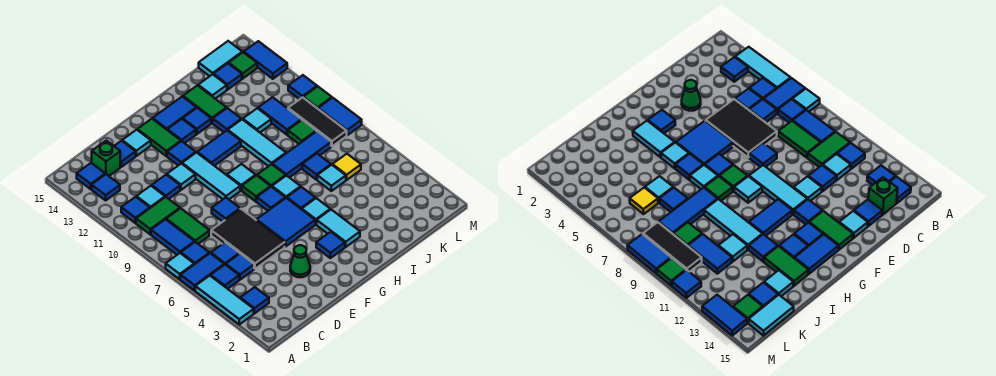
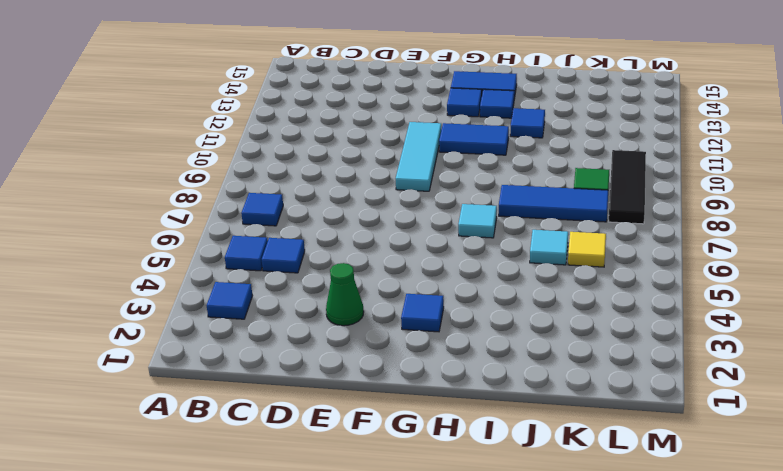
none -> cyan tile A3:A5 level 1
none -> blue tile A6:B6 level 1
none -> cyan tile A7 level 1
none -> blue tile B8:B9 level 1

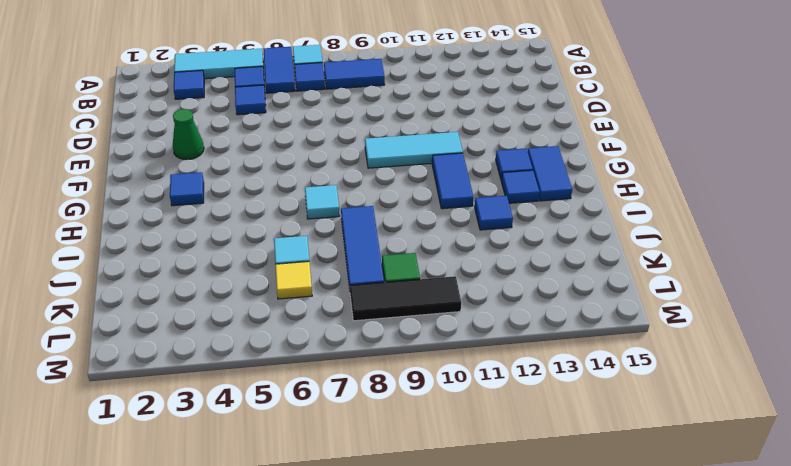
none -> green tile B10:C10 level 1
none -> blue tile B11 level 1
none -> blue tile B13 level 1
none -> blue tile B14 level 1

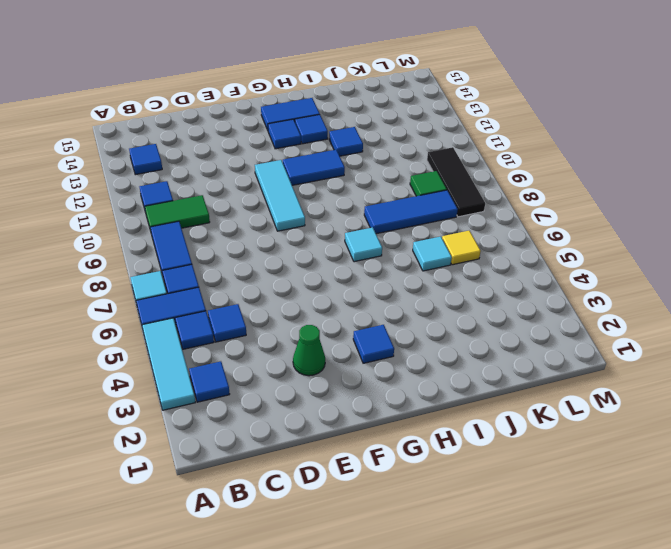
none -> blue tile B14 level 1
none -> blue tile C6 level 1
none -> green tile C8:C9 level 1
none -> cyan tile C11 level 1

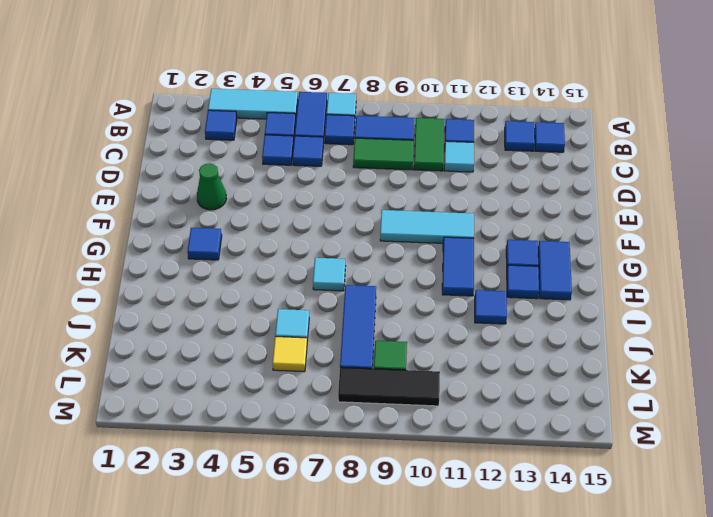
none -> green brick C14 level 1
none -> black tile D5:E7 level 1
none -> blue tile D11 level 1
none -> blue tile D14 level 1

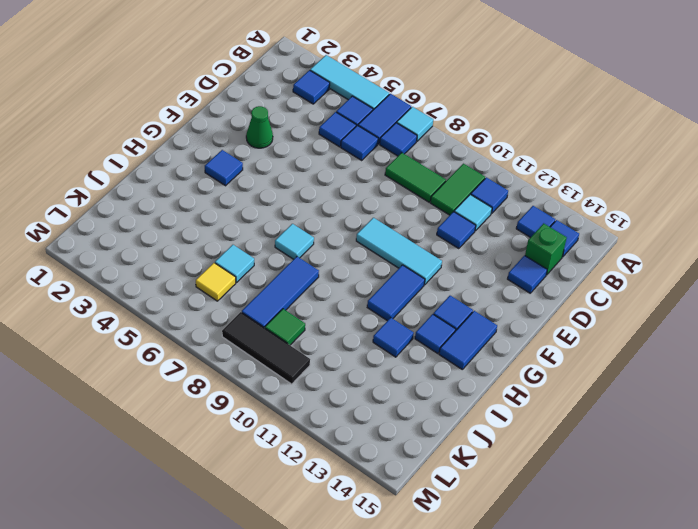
none -> blue tile B8:B9 level 1
none -> black tile D5:E7 level 1
none -> blue tile E8 level 1
none -> cyan tile E11 level 1

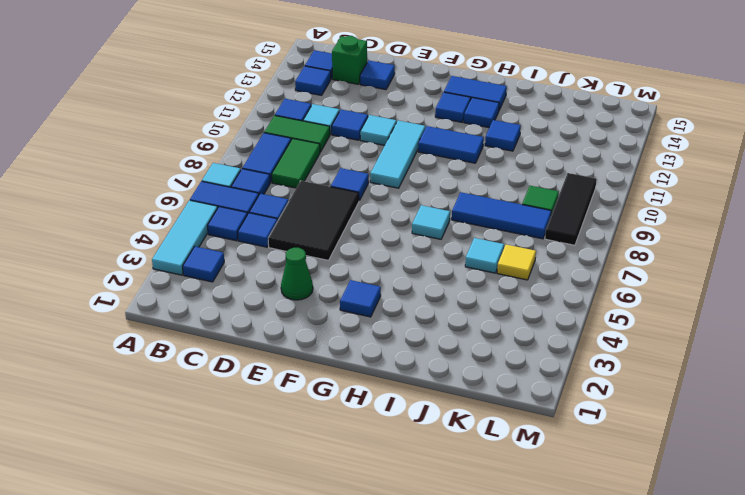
none -> cyan tile E14 level 1
none -> blue tile F5:G6 level 1
none -> blue tile F12 level 1
none -> green tile F13:F14 level 1

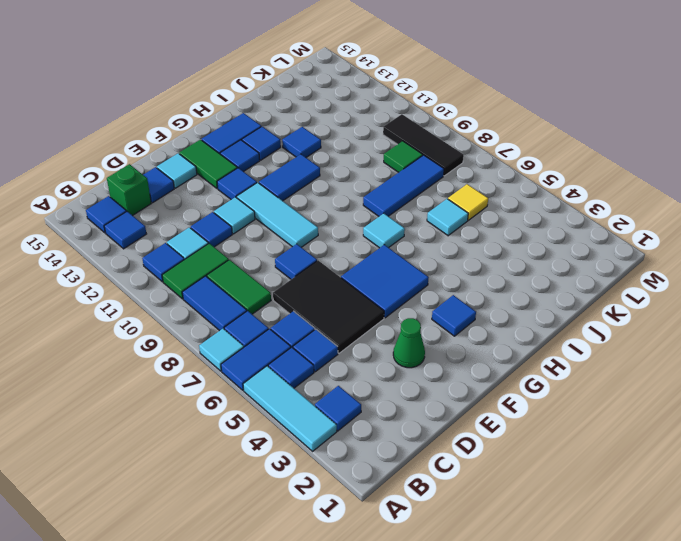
none -> blue tile G7 level 1
none -> green tile G8 level 1
none -> cyan tile G9 level 1
none -> cyan tile H3:H4 level 1

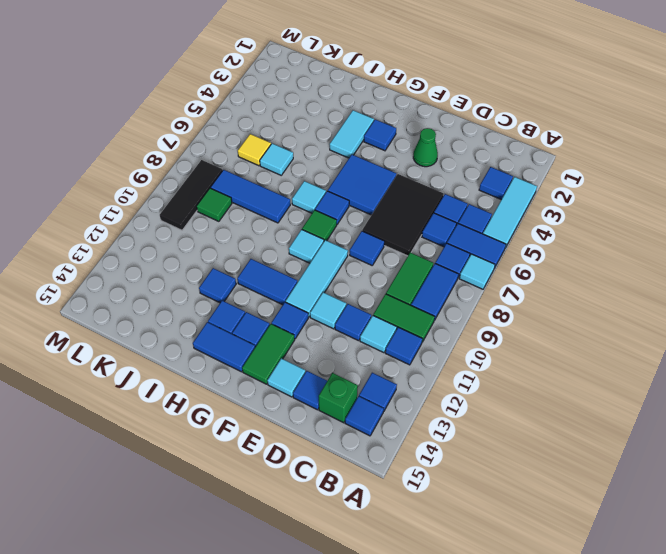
none -> cyan tile H5 level 1
none -> blue tile H6 level 1
none -> green tile H8 level 1
none -> cyan tile I9:I11 level 1

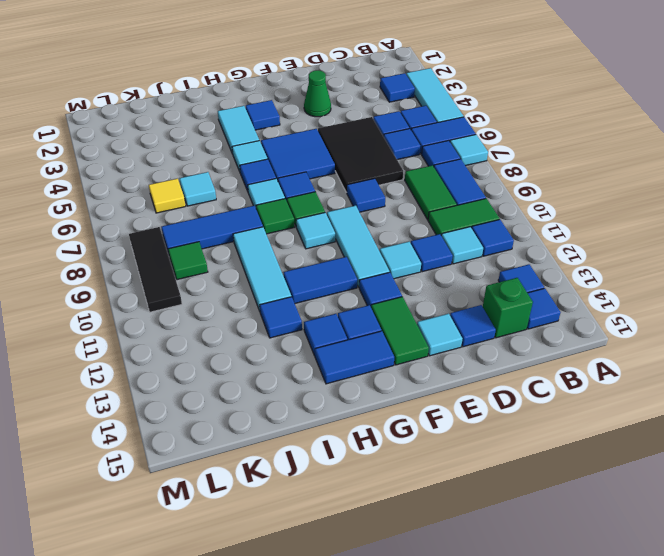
none -> green tile I13:I14 level 1
none -> blue tile J7 level 1
none -> cyan tile J11 level 1
none -> cyan tile J14 level 1

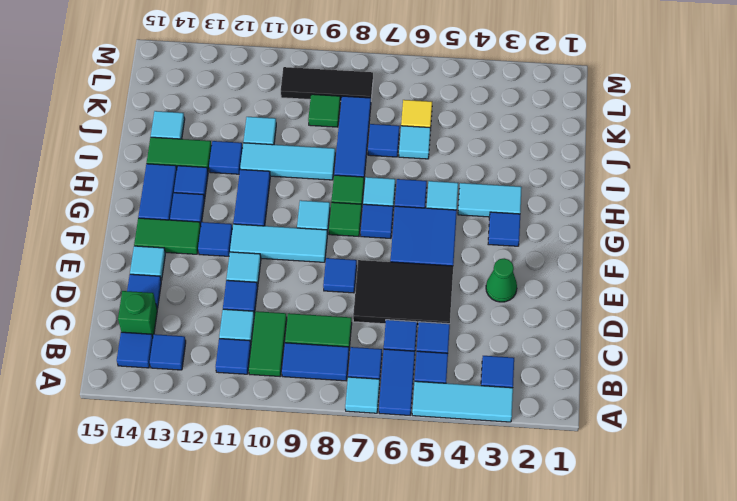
none -> blue tile K10:K11 level 1
none -> blue tile K14 level 1
none -> cyan tile K15:L15 level 1
none -> green tile L14 level 1

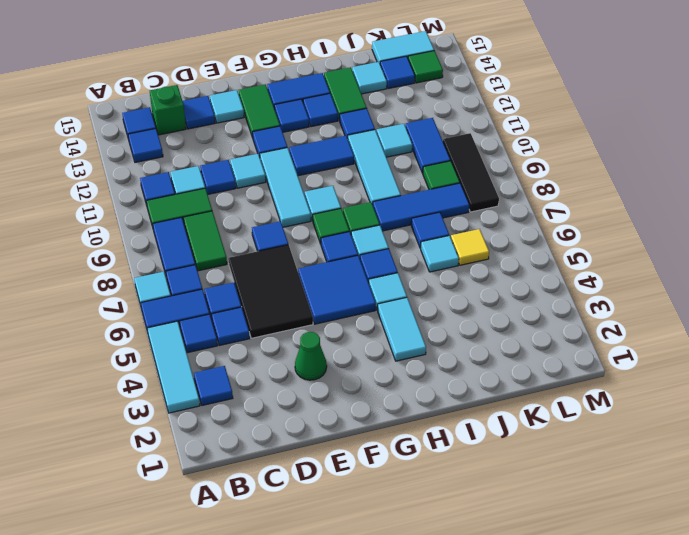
none -> blue tile G3 level 1
none -> blue tile M8:M9 level 1
none -> green tile M10 level 1
none -> blue tile M11 level 1

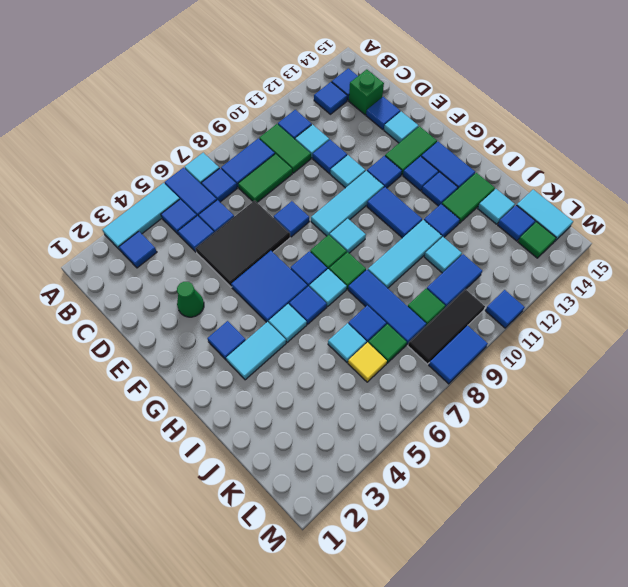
green tile K7 level 1 -> green tile M10 level 1
none -> blue tile M13:M14 level 1

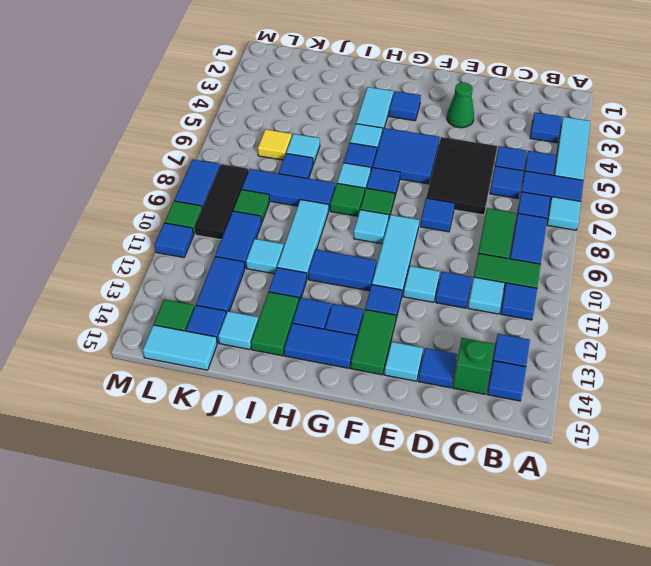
blue tile K12:K13 level 1 -> blue tile M13:M14 level 1

